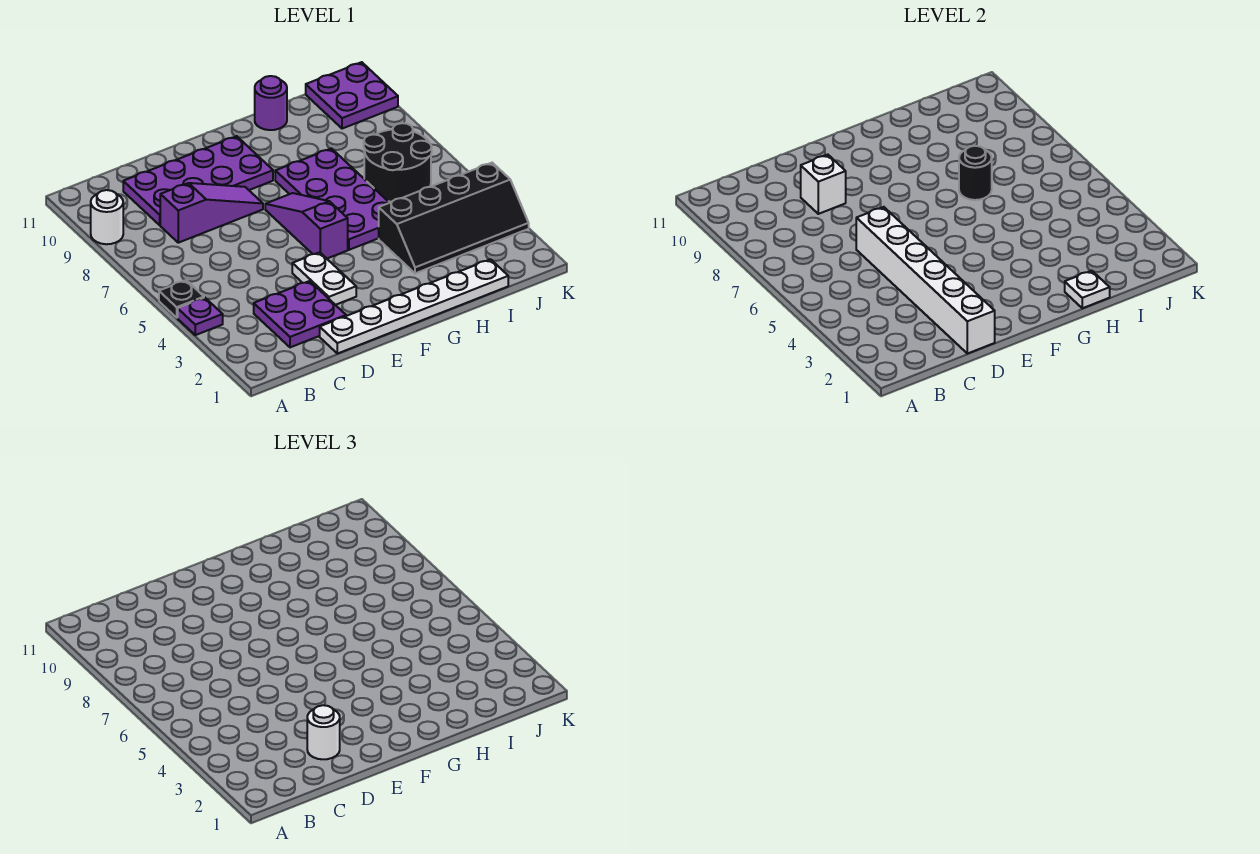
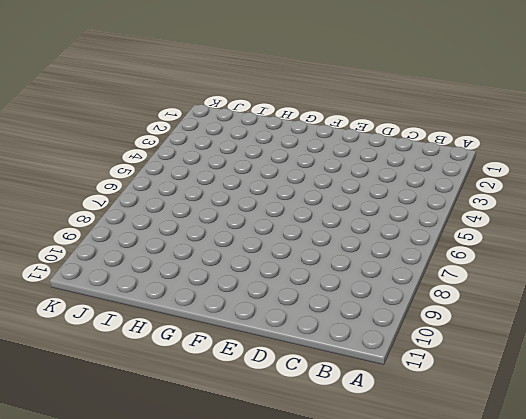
none -> purple plate A4 level 1
none -> black plate A5 level 1
none -> white round brick A9 level 1

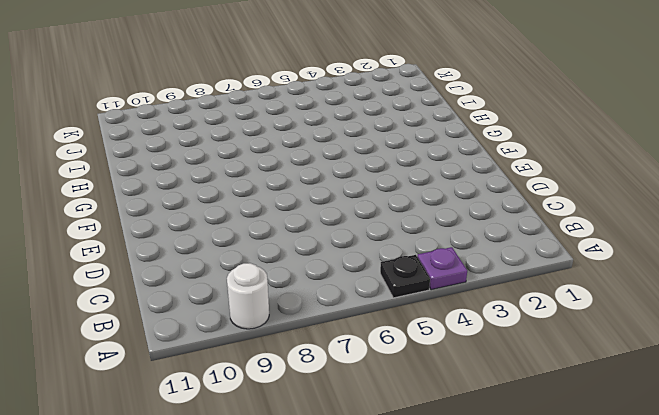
none -> purple plate C2:D3 level 1
none -> purple slope C8:E8 level 1 top C
none -> purple plate C9:F10 level 1

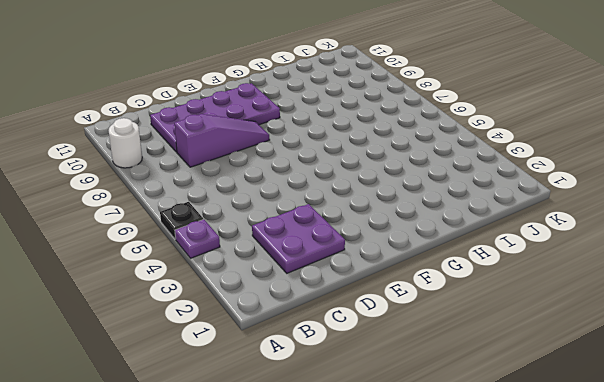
none -> white plate D1:I1 level 1
none -> white plate E3:E4 level 1
none -> purple slope F5:F7 level 1 top 5

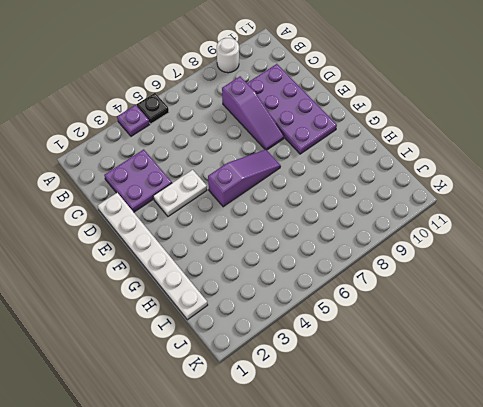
none -> purple plate G5:H8 level 1
none -> black slope H3:K4 level 1 top 4
none -> purple round brick H11 level 1

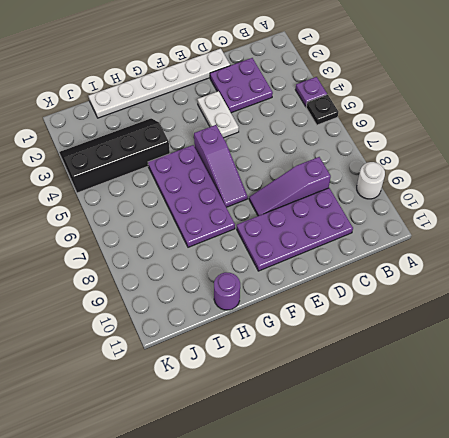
none -> black round brick I6:J7 level 1
none -> purple plate J10:K11 level 1
none -> white brick D1:D6 level 2

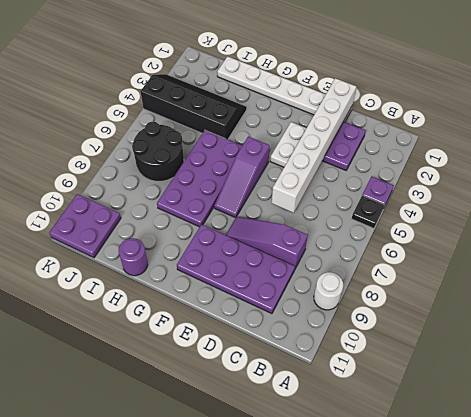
none -> white brick D9 level 2
none -> white plate H1 level 2
none -> black round brick H7 level 2

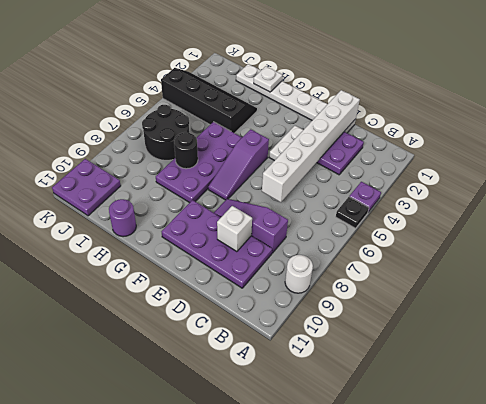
none -> white round brick D2 level 3

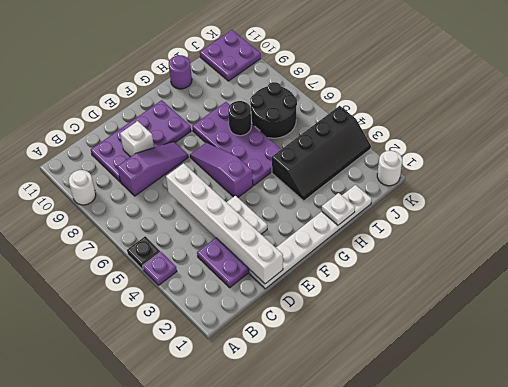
white round brick K1 level 1 -> white round brick D2 level 3

